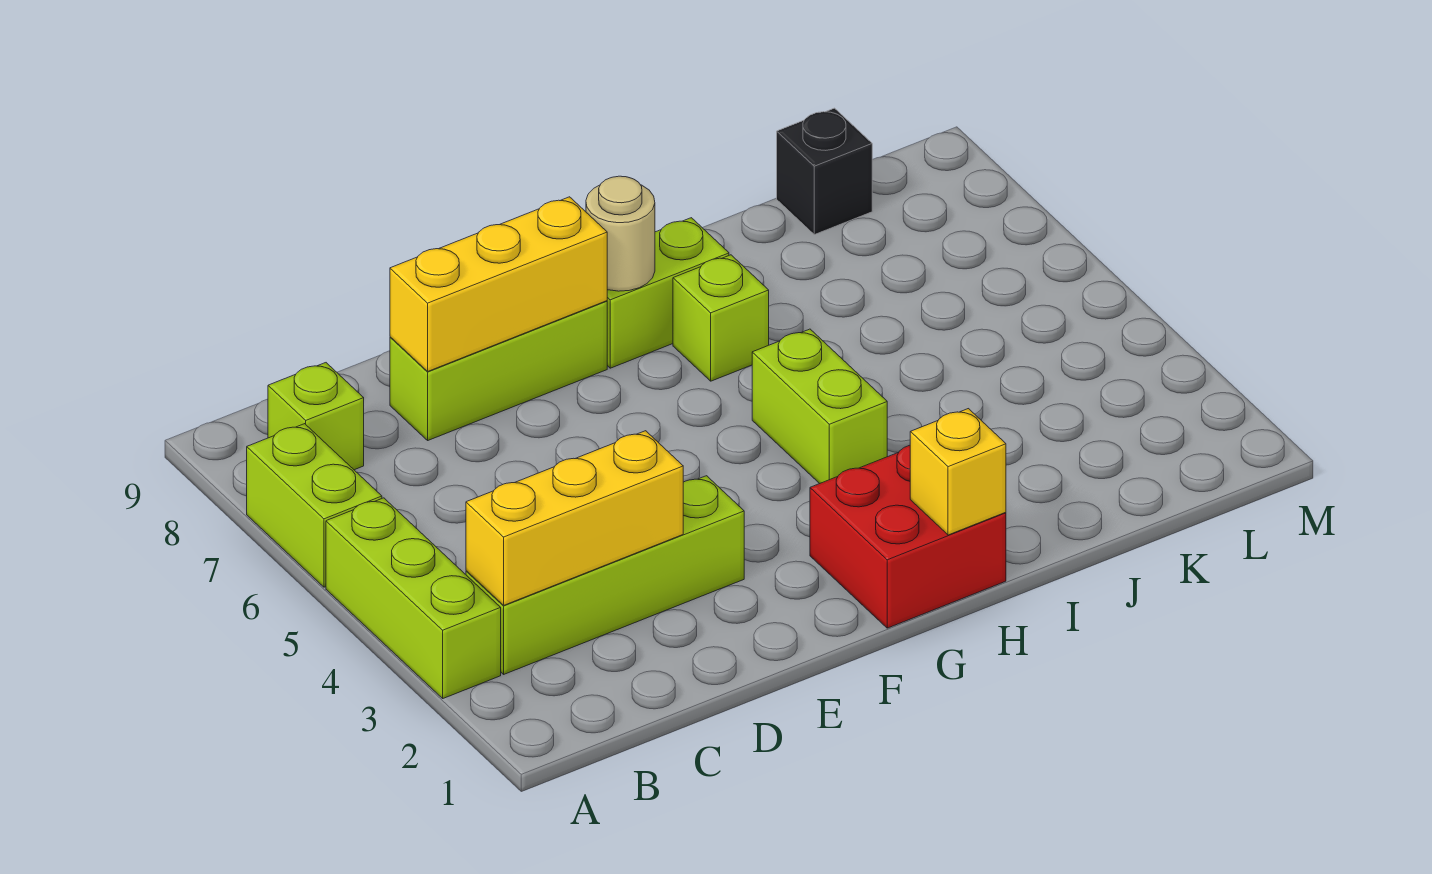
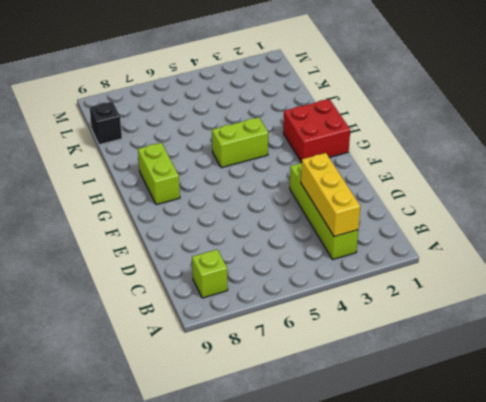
none -> lime brick A3:A5 level 1
none -> lime brick A6:A7 level 1
none -> lime brick D8:F8 level 1

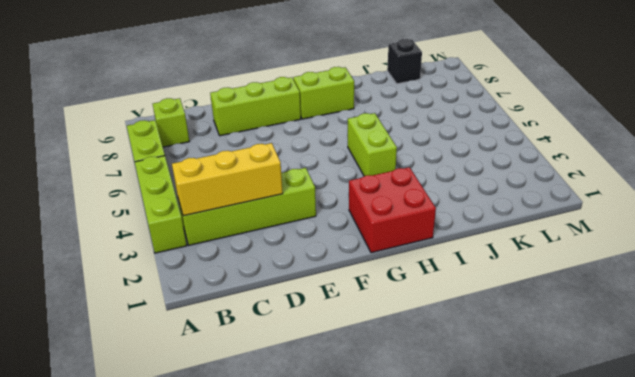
none -> lime brick H7 level 1
none -> yellow brick D8:F8 level 2
none -> tan round brick G8 level 2

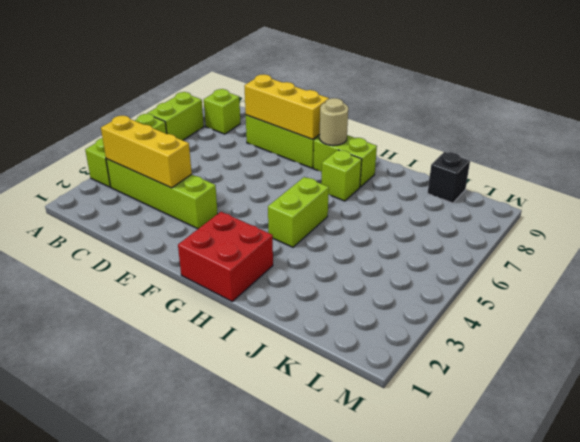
none -> yellow brick H1 level 2

